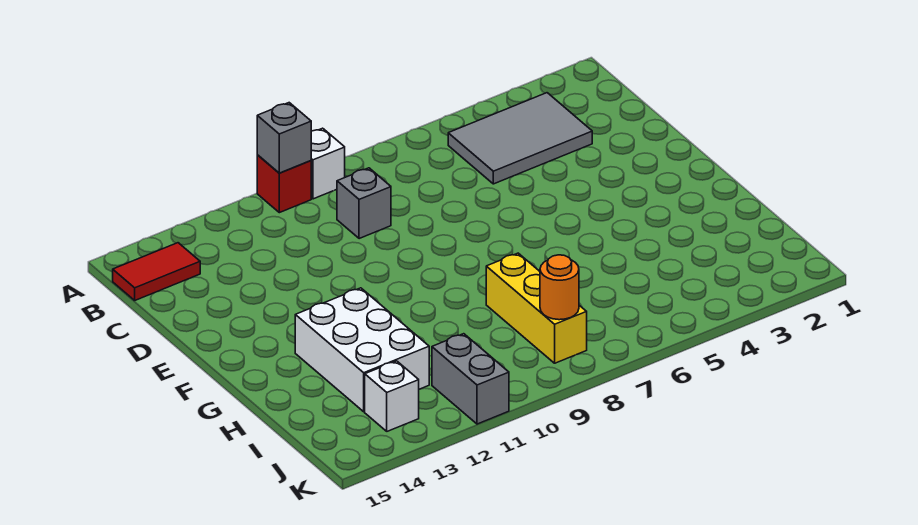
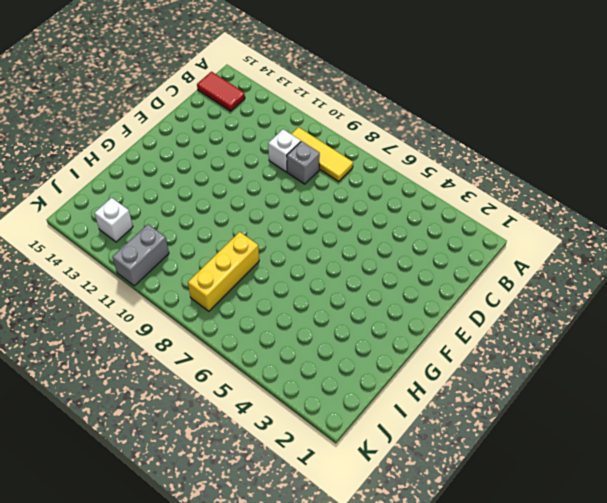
yellow tile B8:B10 level 1 -> none
white brick C10 level 1 -> white brick A9 level 1
none -> red brick A10 level 1
none -> grey tile B3:C5 level 1

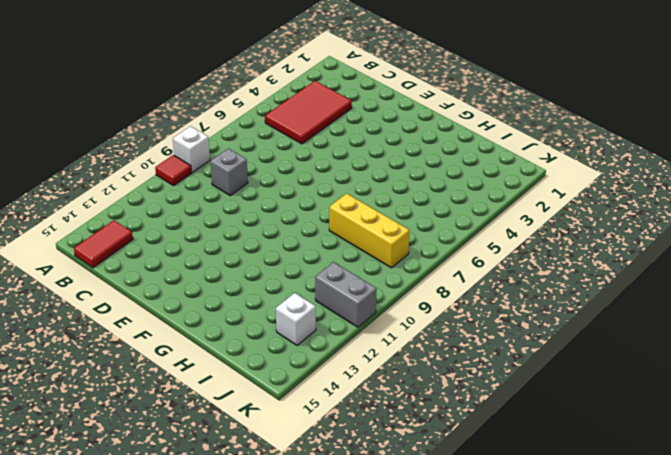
red tile A10 level 1 -> red brick A10 level 1
red tile B3:C5 level 1 -> grey tile B3:C5 level 1
none -> white brick G12:I13 level 1
none -> grey brick A10 level 2

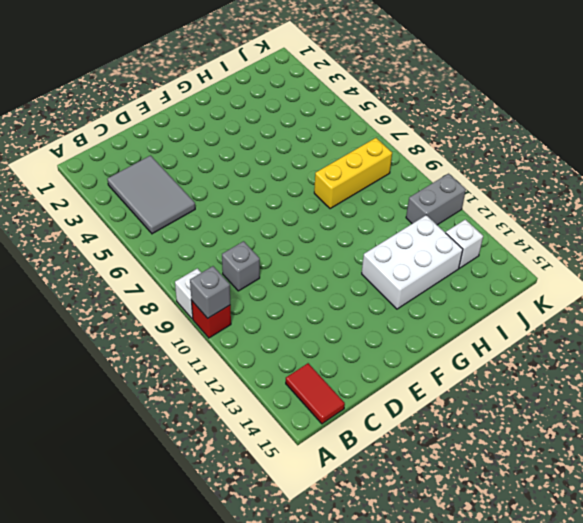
none -> orange round brick J8 level 2

